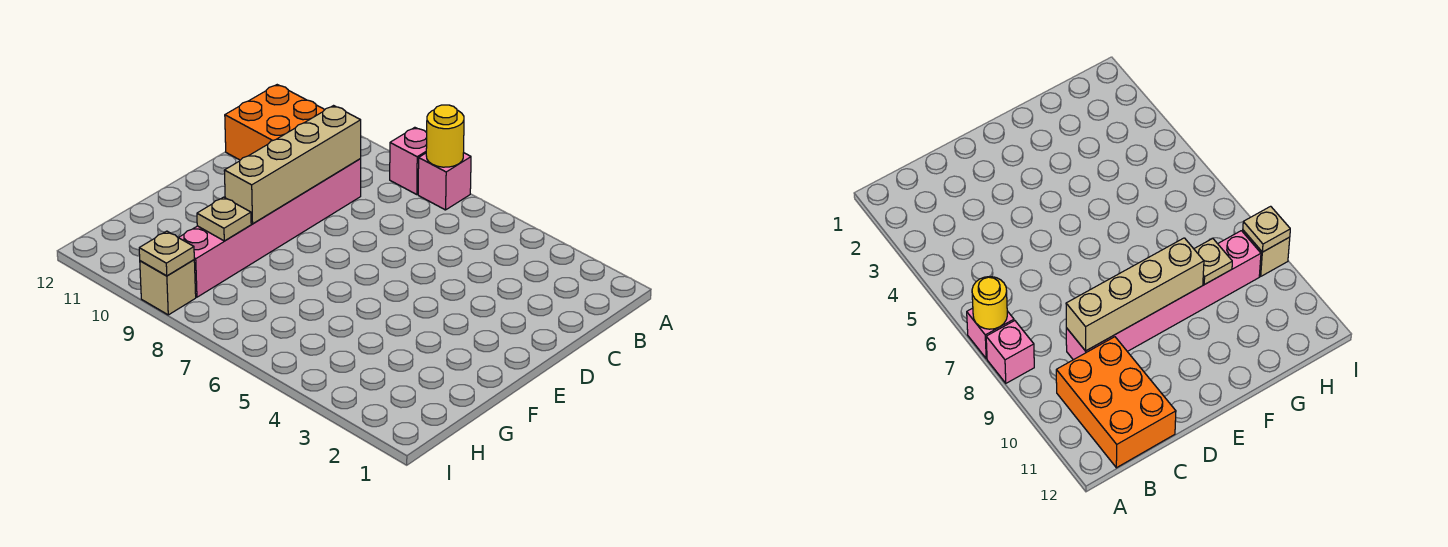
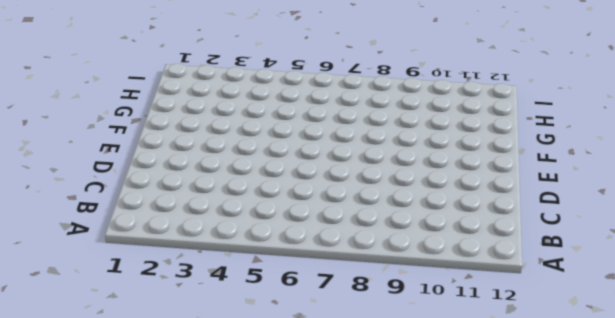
none -> pink brick A7 level 1
none -> pink brick A8 level 1

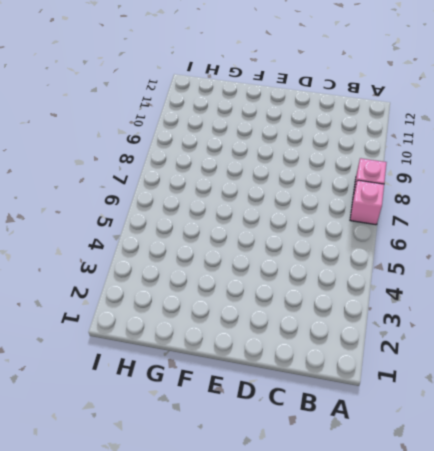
none -> orange brick B10:C12 level 1
none -> pink brick C9:H9 level 1

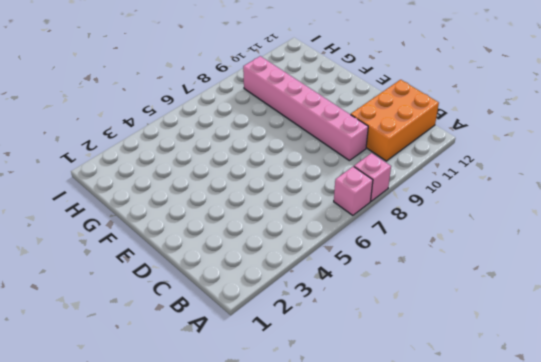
none -> tan brick I9 level 1
none -> yellow round brick A7 level 2

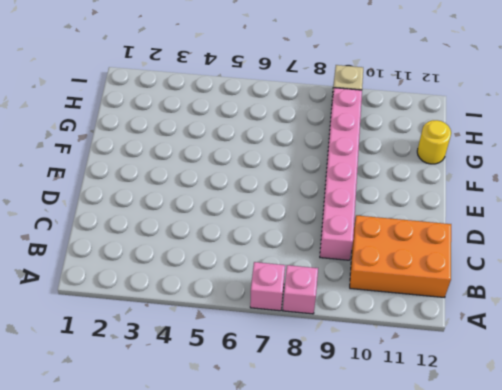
yellow round brick G12 level 1 -> yellow round brick A7 level 2
none -> tan brick C9:F9 level 2
none -> tan plate G9 level 2

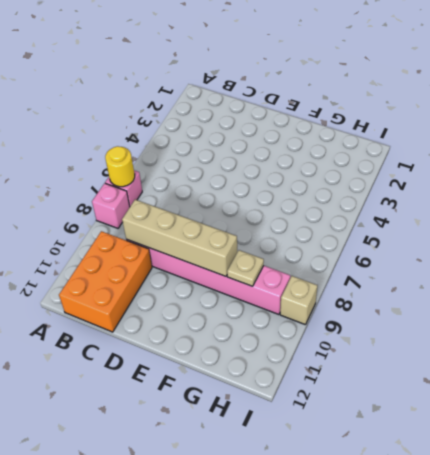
none -> tan plate I9 level 2

